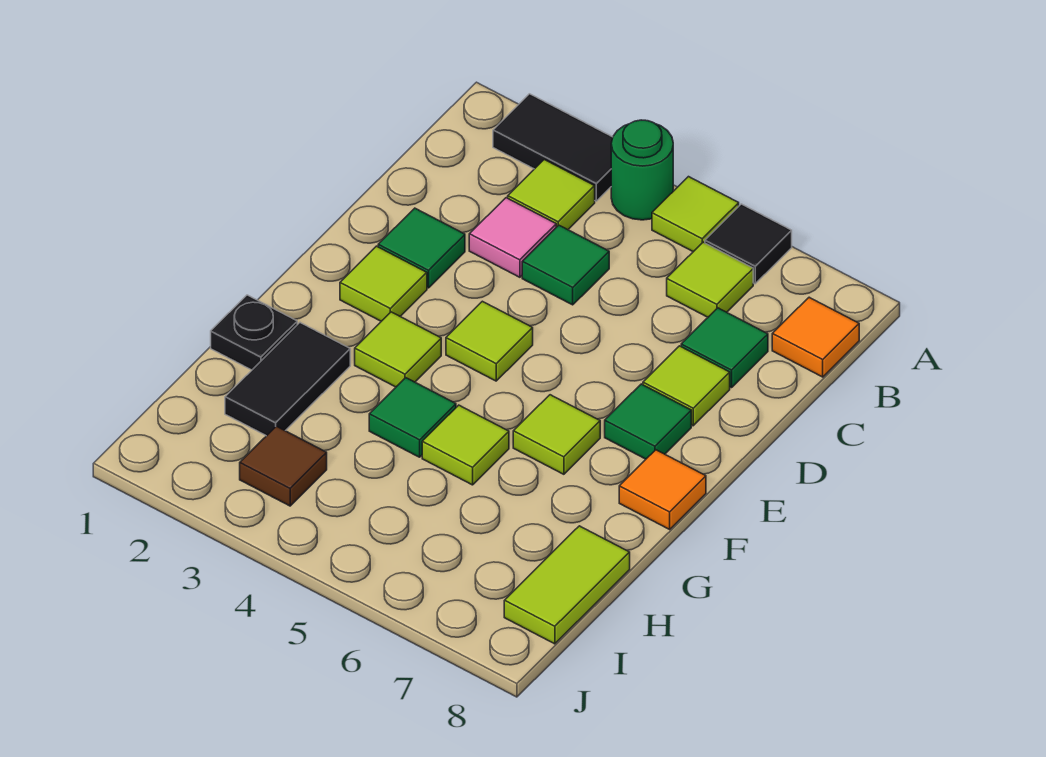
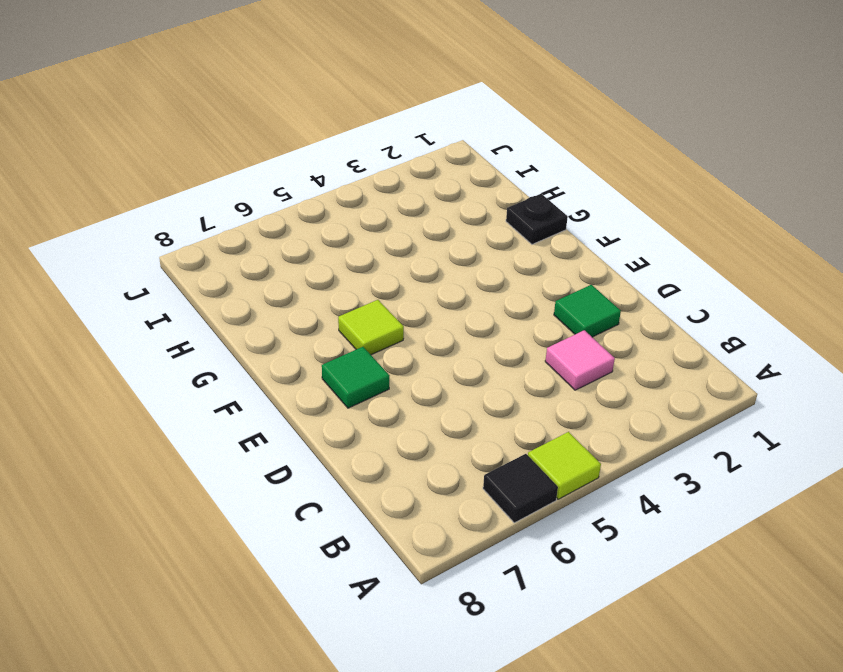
none -> black tile A2:A3 level 1
none -> green round brick A4 level 1
none -> lime tile B3 level 1

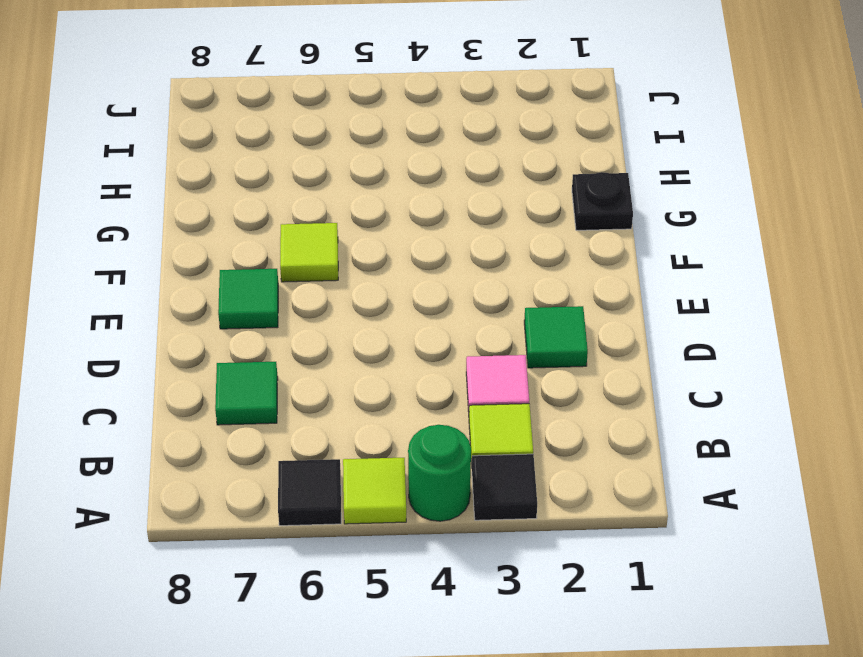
black tile A3 level 1 -> black tile A2:A3 level 1
none -> lime tile B6 level 1
none -> orange tile B8 level 1
none -> green tile C4 level 1

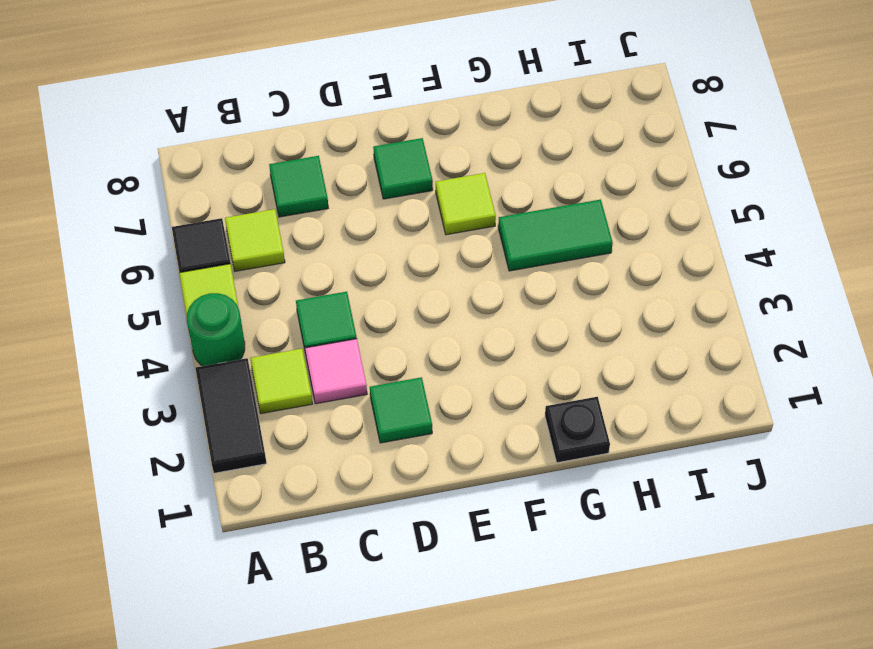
green tile G5:H5 level 1 -> lime tile G5 level 1
none -> orange tile B8 level 1
none -> lime tile D7 level 1
none -> lime tile E2 level 1

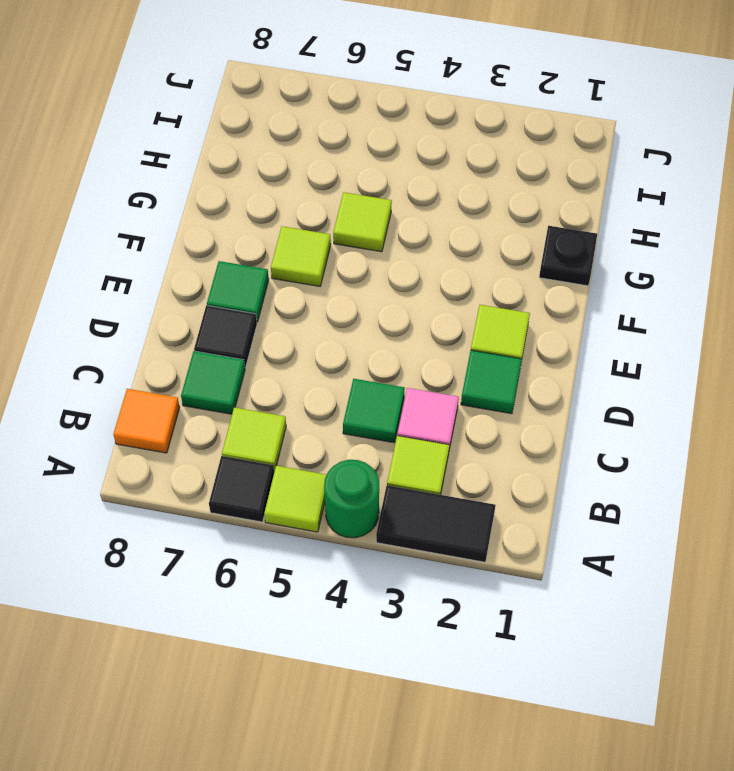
black tile D7 level 1 -> lime tile D7 level 1
none -> lime tile E4 level 1
none -> lime tile F3 level 1
none -> orange tile F8 level 1

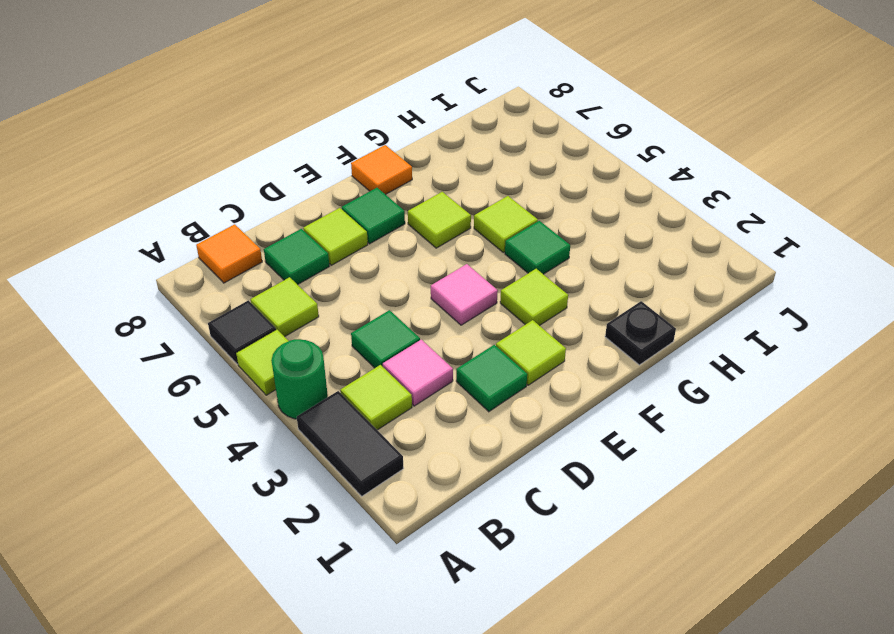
pink tile E4 level 1 -> lime tile E4 level 1
none -> black tile G2:H2 level 1
none -> lime tile H8:I8 level 1
none -> brown tile I3 level 1

